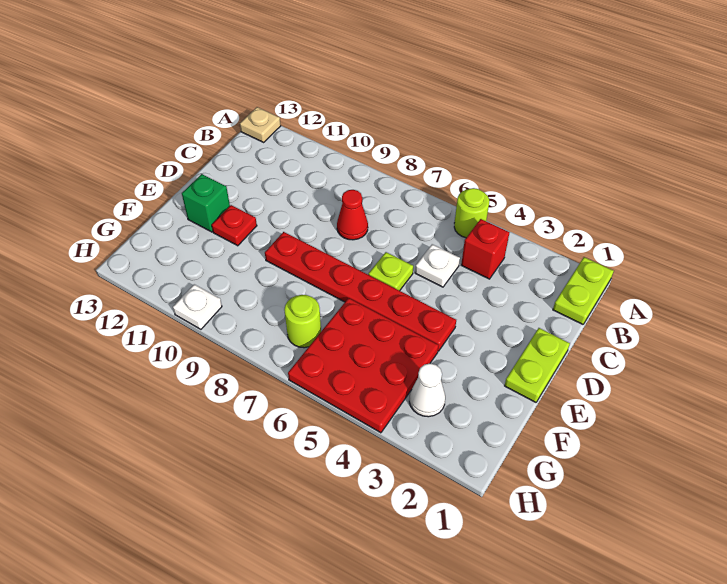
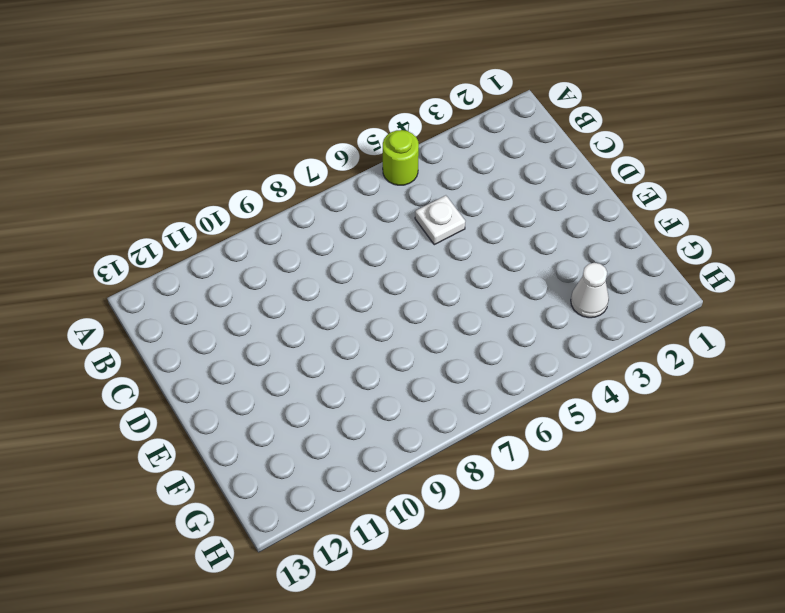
none -> lime plate A1:B1 level 1
none -> tan plate A13 level 1
none -> red brick B4 level 1

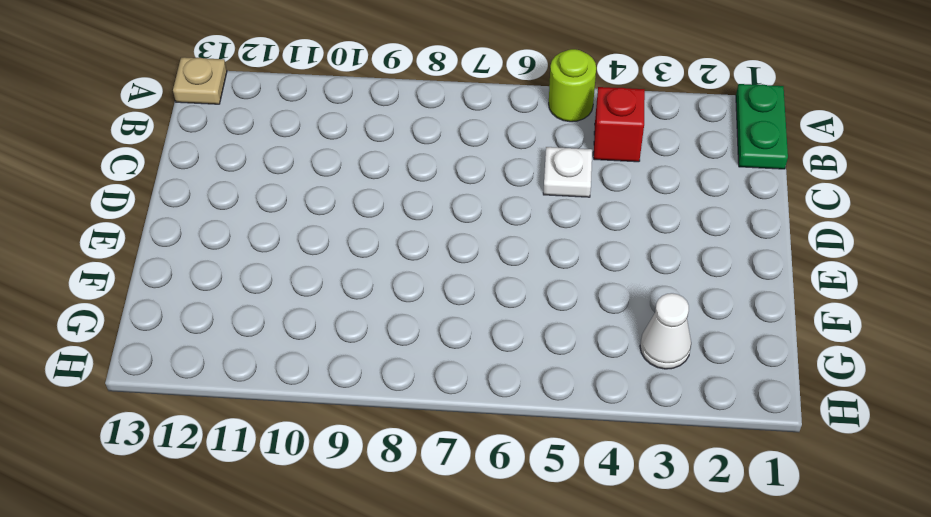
green plate A1:B1 level 1 -> lime plate A1:B1 level 1
none -> red cone C8 level 1
none -> lime plate D1:E1 level 1
none -> lime plate D6 level 1

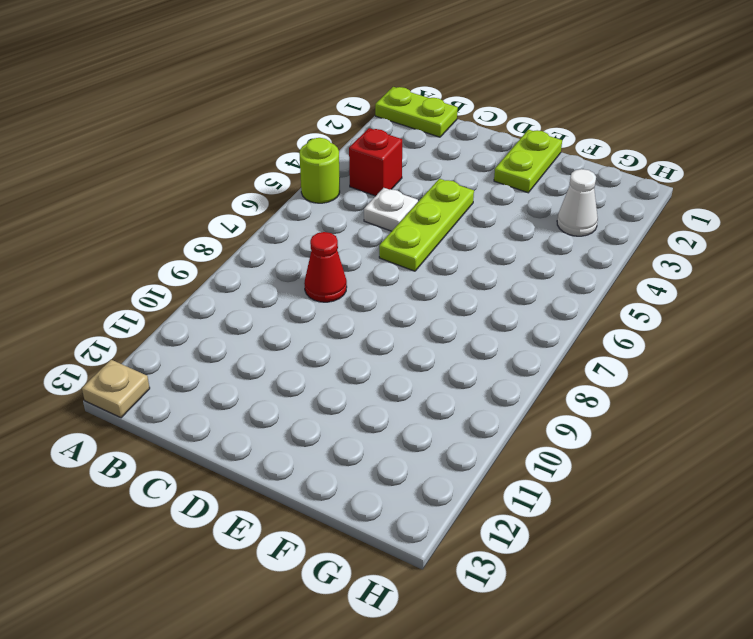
lime plate D4:D6 level 1 -> lime plate D6 level 1
lime plate E1:E2 level 1 -> lime plate D1:E1 level 1
none -> red plate E4:E9 level 1
none -> red plate E11 level 1
none -> green brick E12 level 1

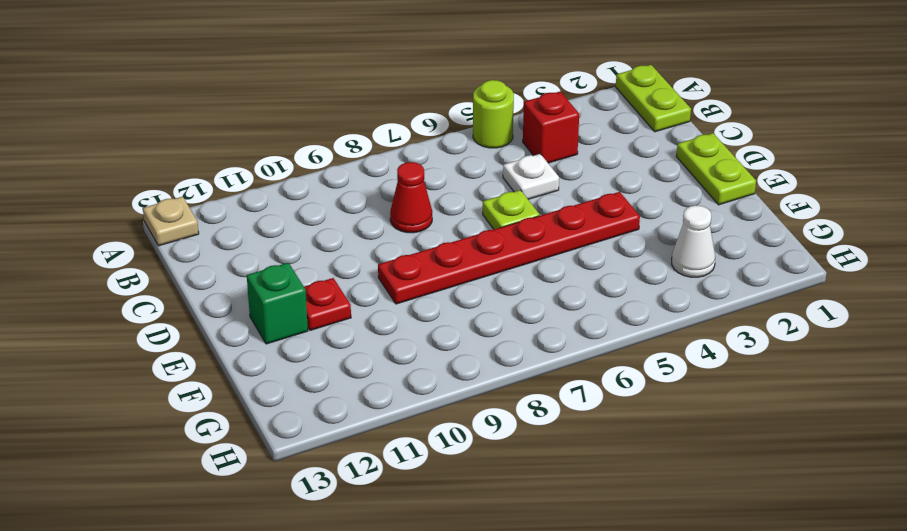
none -> red plate F4:H6 level 1
none -> lime round brick G7 level 1
none -> white plate H10 level 1

